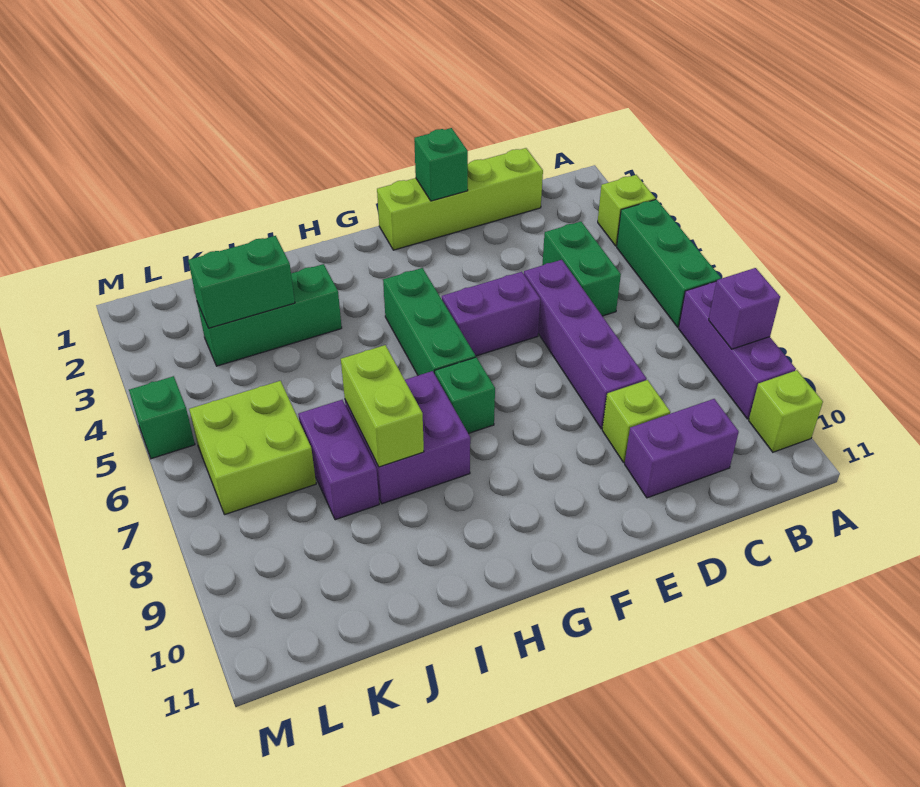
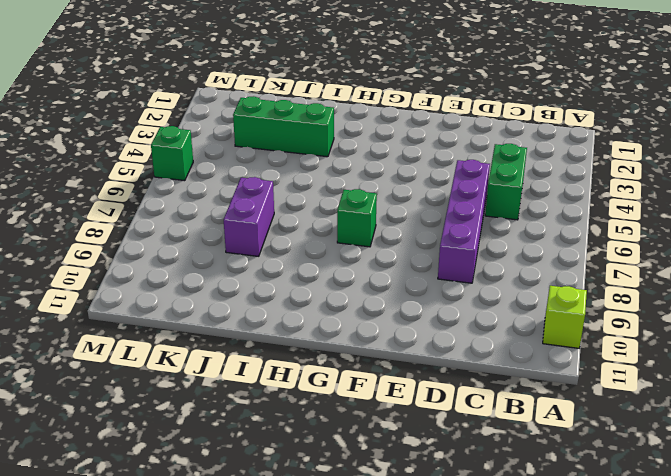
none -> lime brick A3 level 1
none -> green brick A4:A6 level 1
none -> purple brick A7:A9 level 1

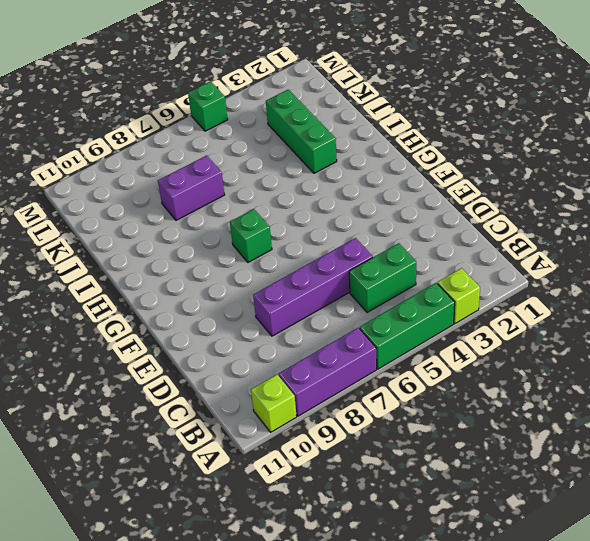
none -> lime brick C1:F1 level 1
none -> purple brick C10:D10 level 1
none -> lime brick D9 level 1

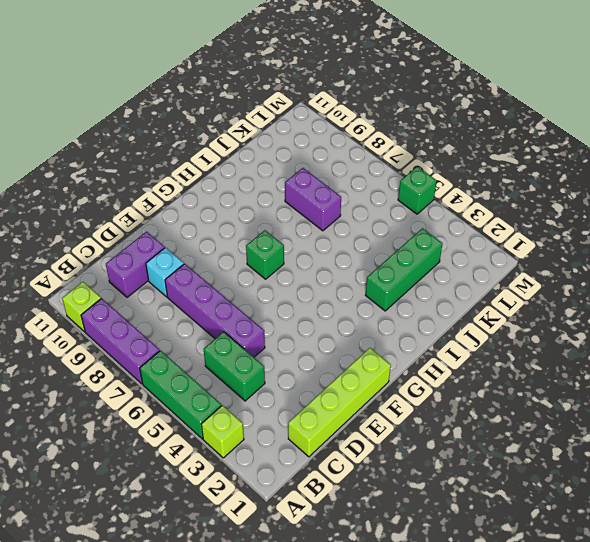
cyan brick D9 level 1 -> lime brick D9 level 1
none -> purple brick E5:F5 level 1
none -> green brick G4:G6 level 1
none -> purple brick H7:I8 level 1

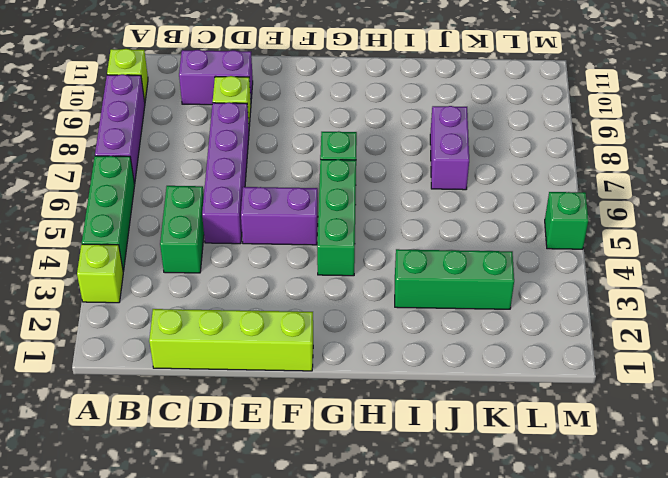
none -> purple brick H7:I8 level 1
none -> lime brick K6:L7 level 1
none -> purple brick A8 level 2

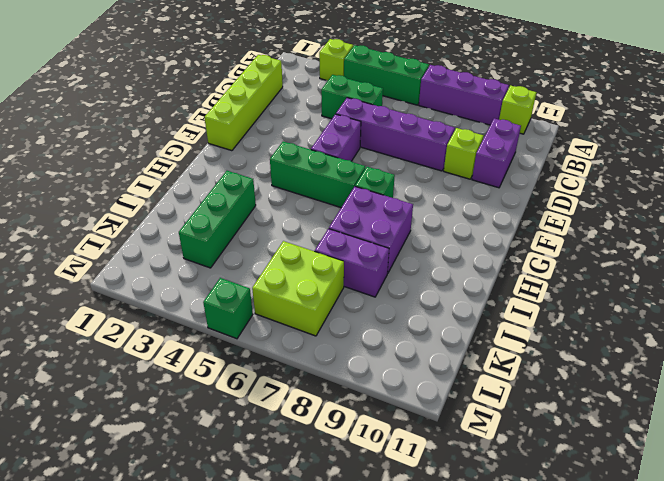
none -> purple brick A8 level 2
none -> green brick E1 level 2
none -> lime brick I7:I8 level 2

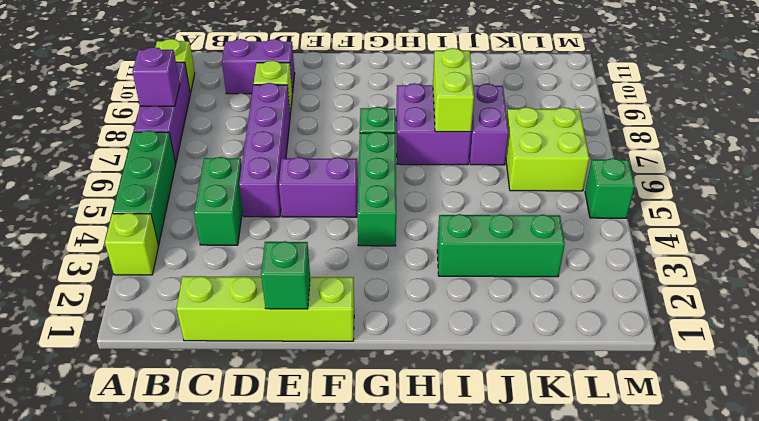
none -> green brick J3:K3 level 2

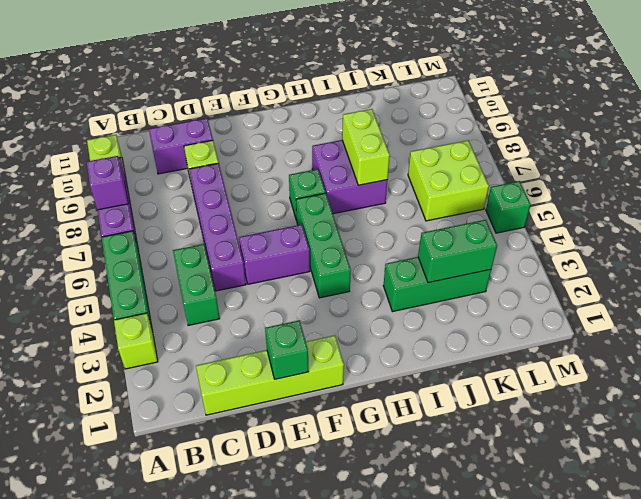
none -> purple brick J7:J8 level 1

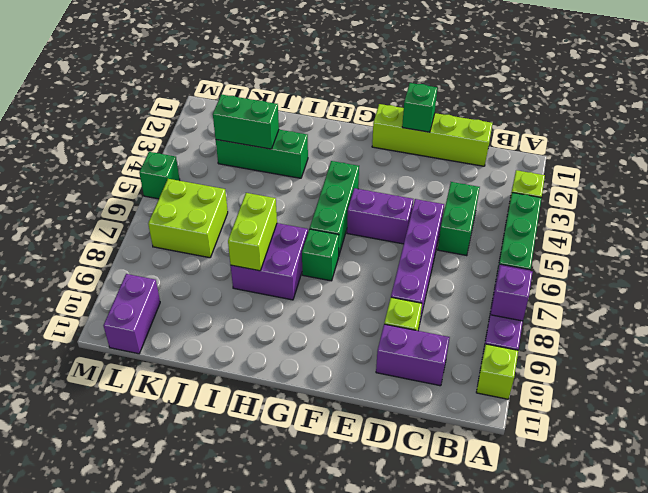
purple brick L10:L11 level 1 -> purple brick J7:J8 level 1

